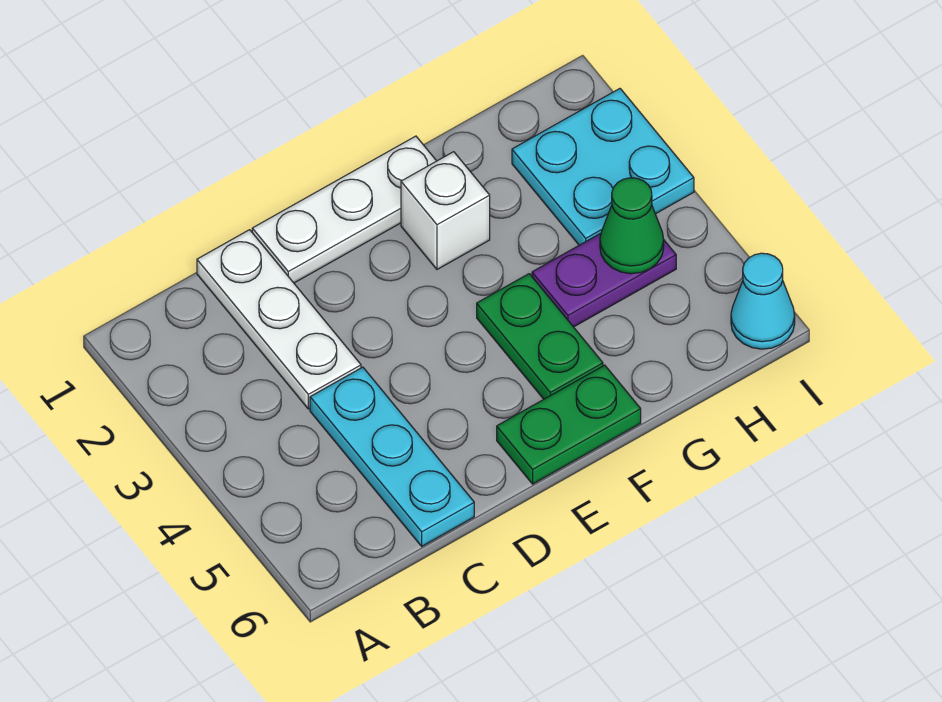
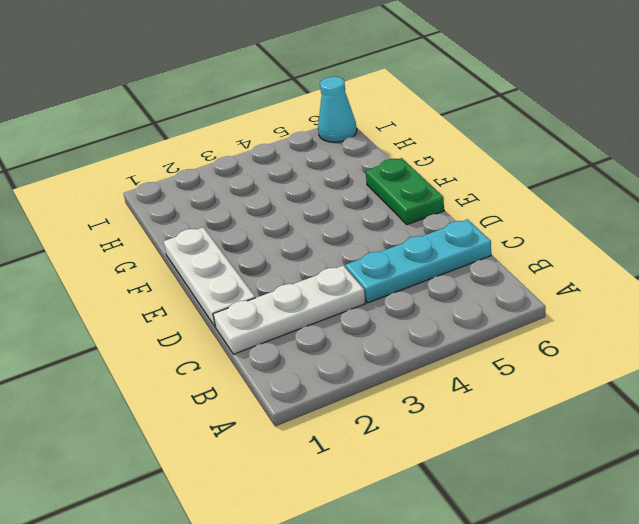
none -> white brick F2 level 1
none -> green plate F4:F5 level 1

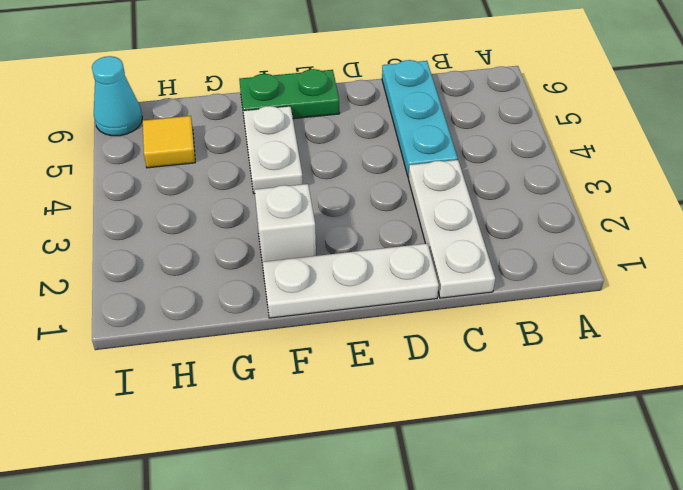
white plate F4:F5 level 1 -> green plate F4:F5 level 1
yellow tile H5 level 1 -> none
none -> purple plate G4:H4 level 1
none -> cyan plate H2:I3 level 1

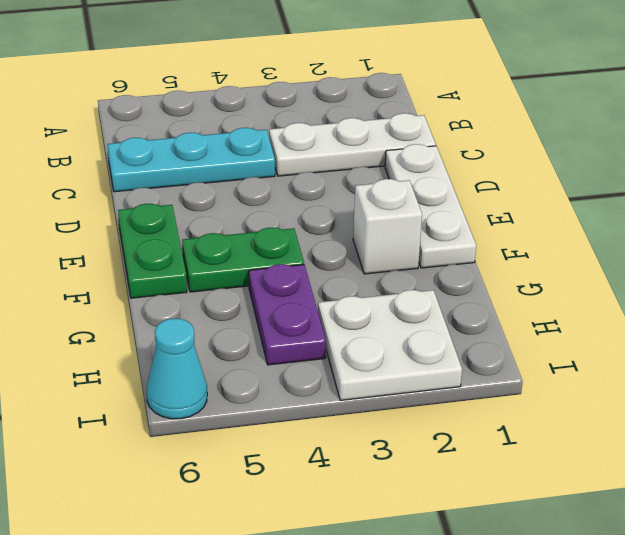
white plate H2:I3 level 1 -> cyan plate H2:I3 level 1
none -> green cone H4 level 2

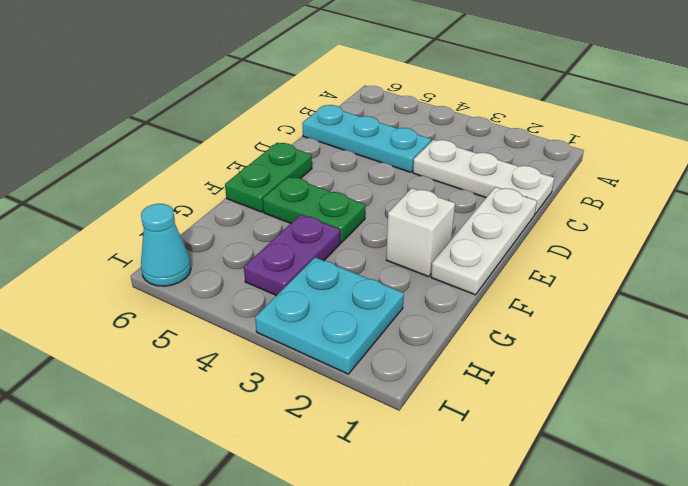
none -> green cone H4 level 2

